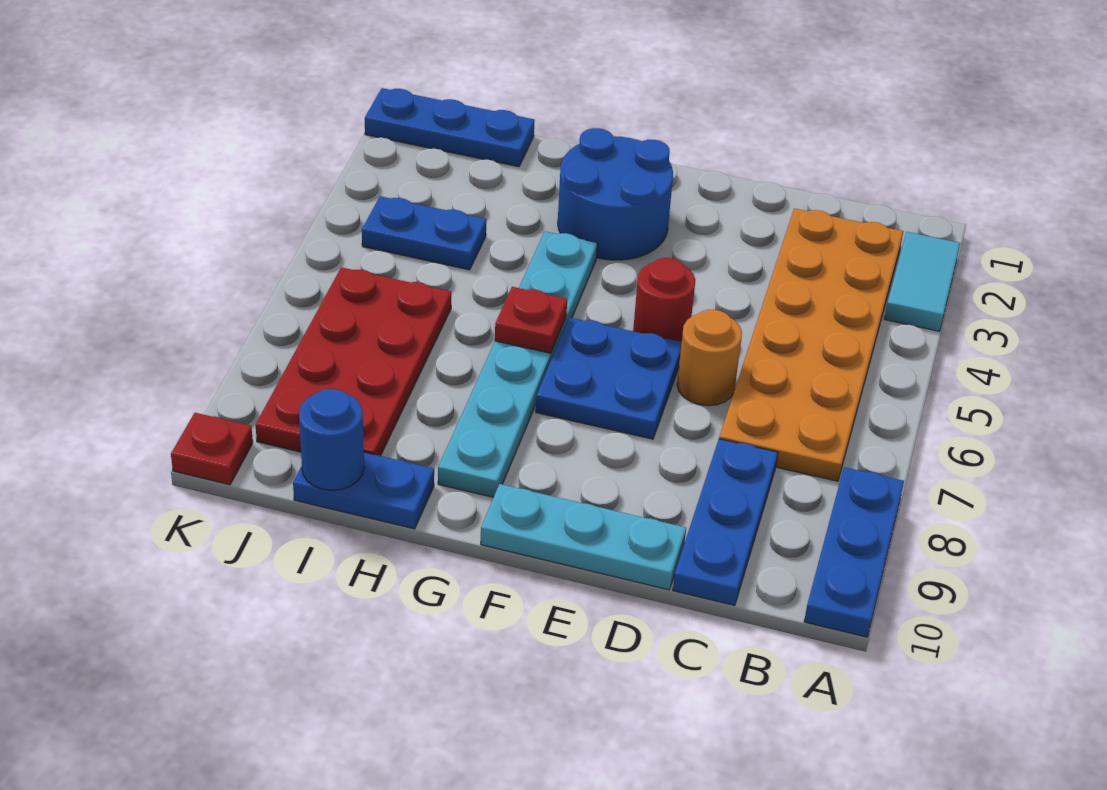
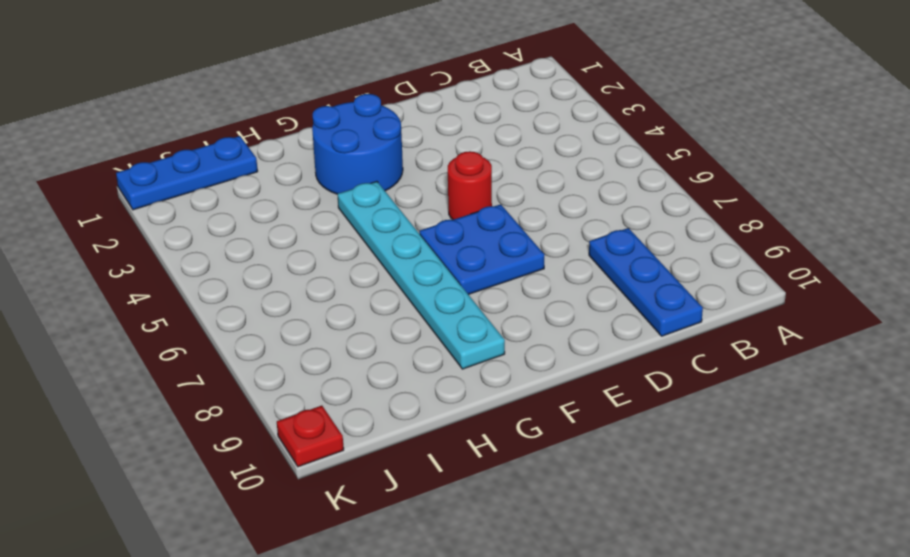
none -> cyan tile A2:A3 level 1
none -> blue plate A8:A10 level 1
none -> orange plate B2:C7 level 1

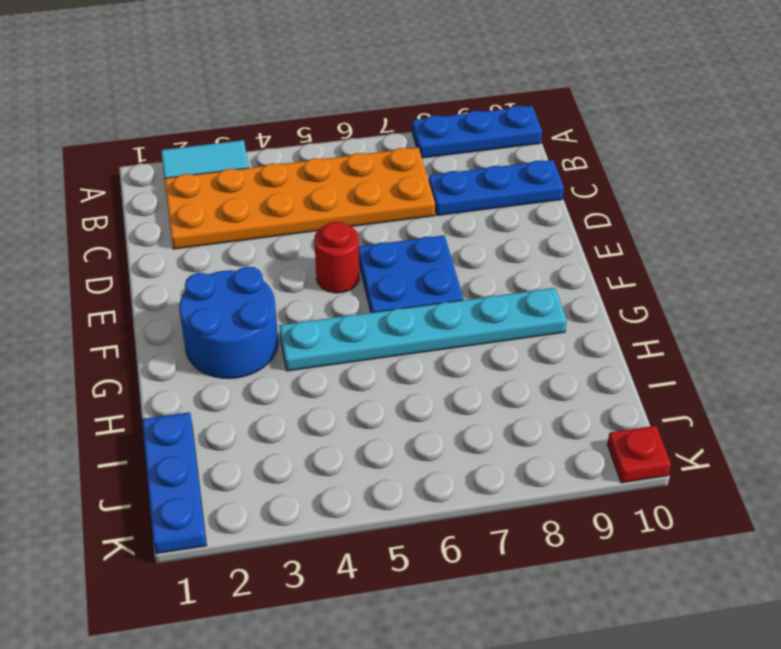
none -> orange round brick D6 level 1
none -> cyan plate D10:F10 level 1
none -> blue plate H10:I10 level 1

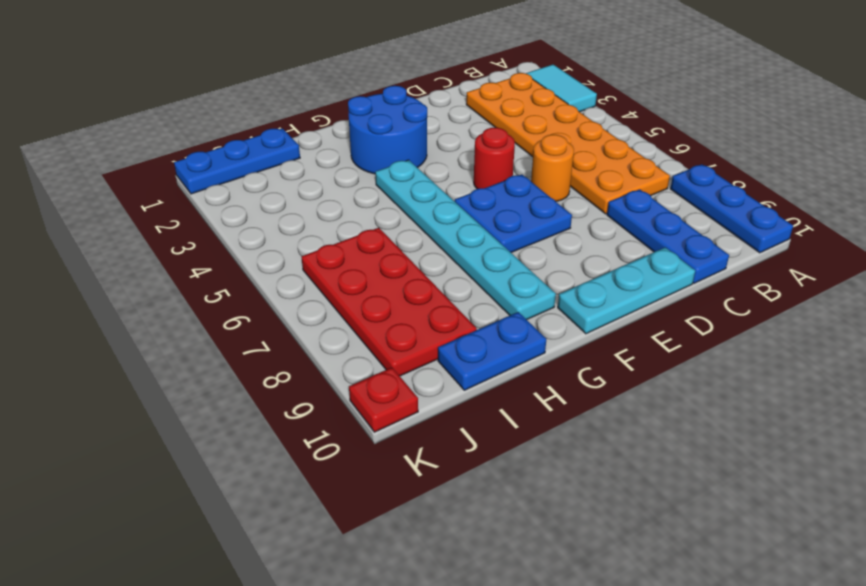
none -> blue plate I4:J4 level 1
none -> red plate G6 level 2
none -> blue round brick I10 level 2

